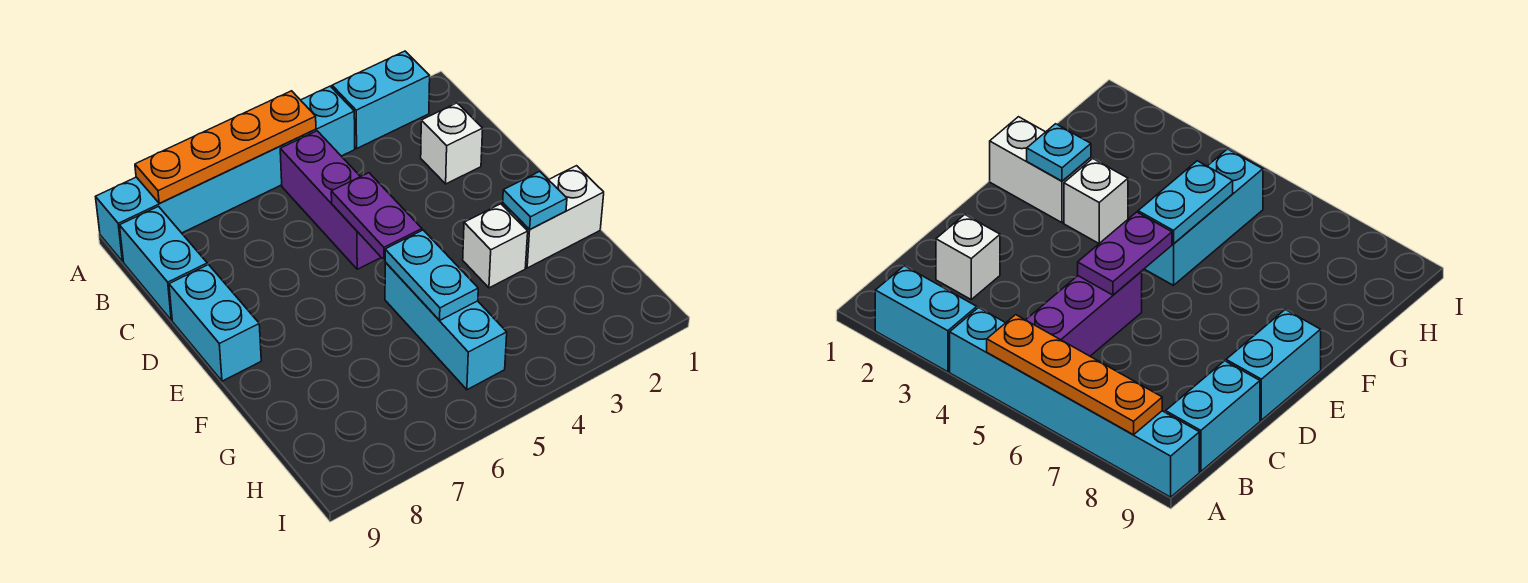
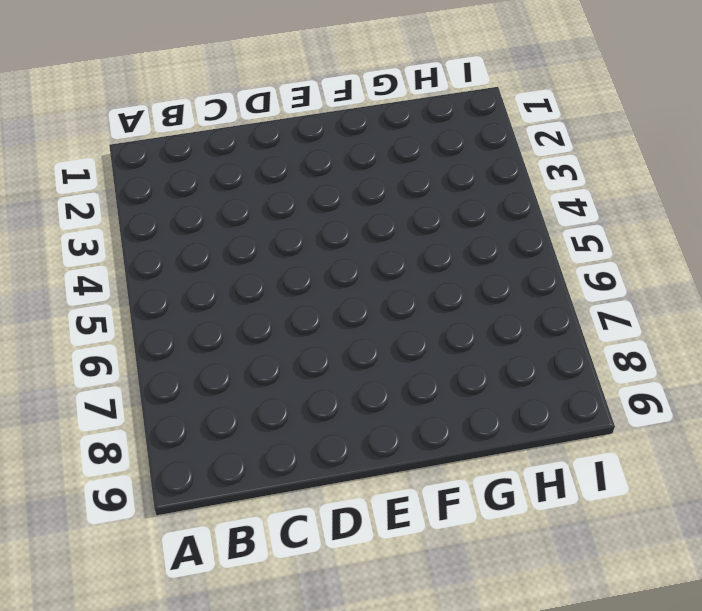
none -> cyan brick A2:A3 level 1
none -> cyan brick A4:A9 level 1
none -> purple brick B5:D5 level 1

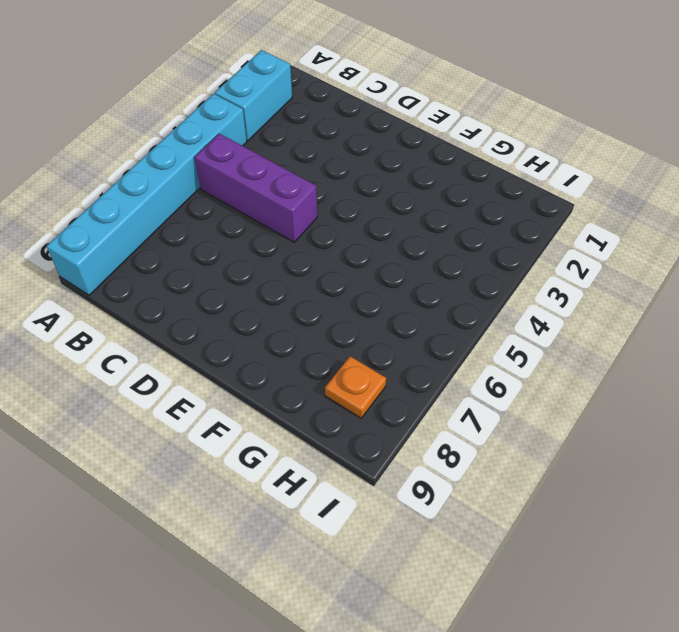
orange plate H8 level 1 -> none
none -> cyan brick B9:C9 level 1
none -> white brick C2 level 1
none -> cyan brick D9:E9 level 1

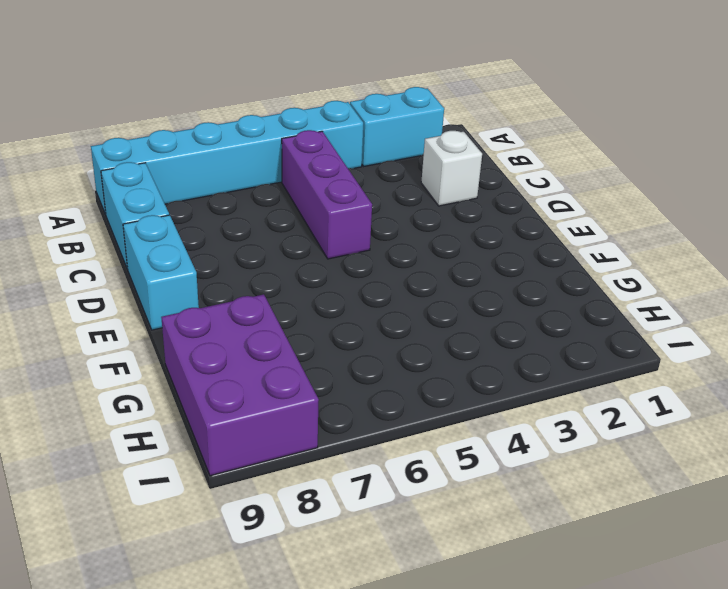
purple brick G8:I9 level 1 -> none
none -> white brick F1:F2 level 1
none -> white brick F3 level 1
none -> cyan brick F5:H5 level 1

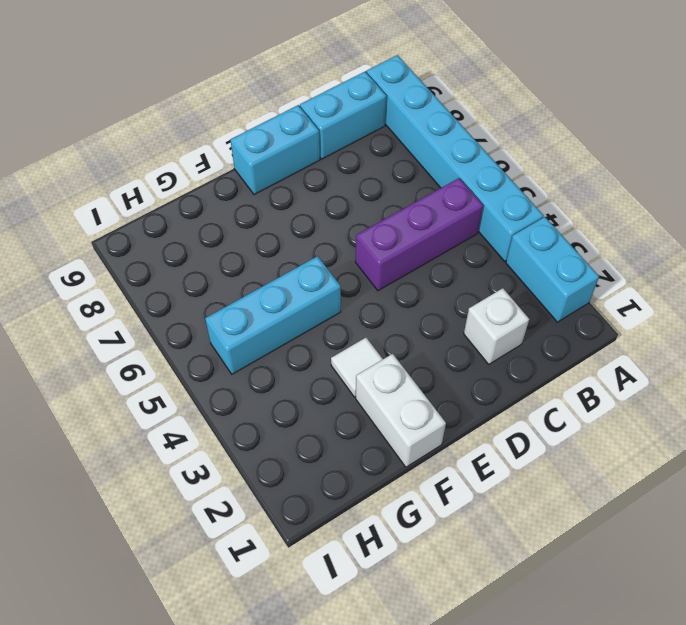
white tile F3 level 1 -> white brick F3 level 1
none -> orange plate A5:A8 level 2
none -> purple plate D5:E5 level 2
none -> cyan plate F2 level 2

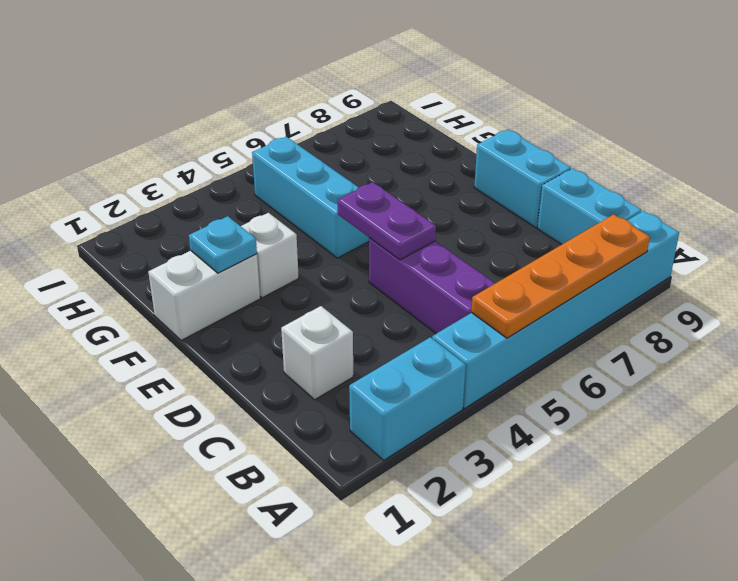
none -> cyan plate F5:G5 level 2

